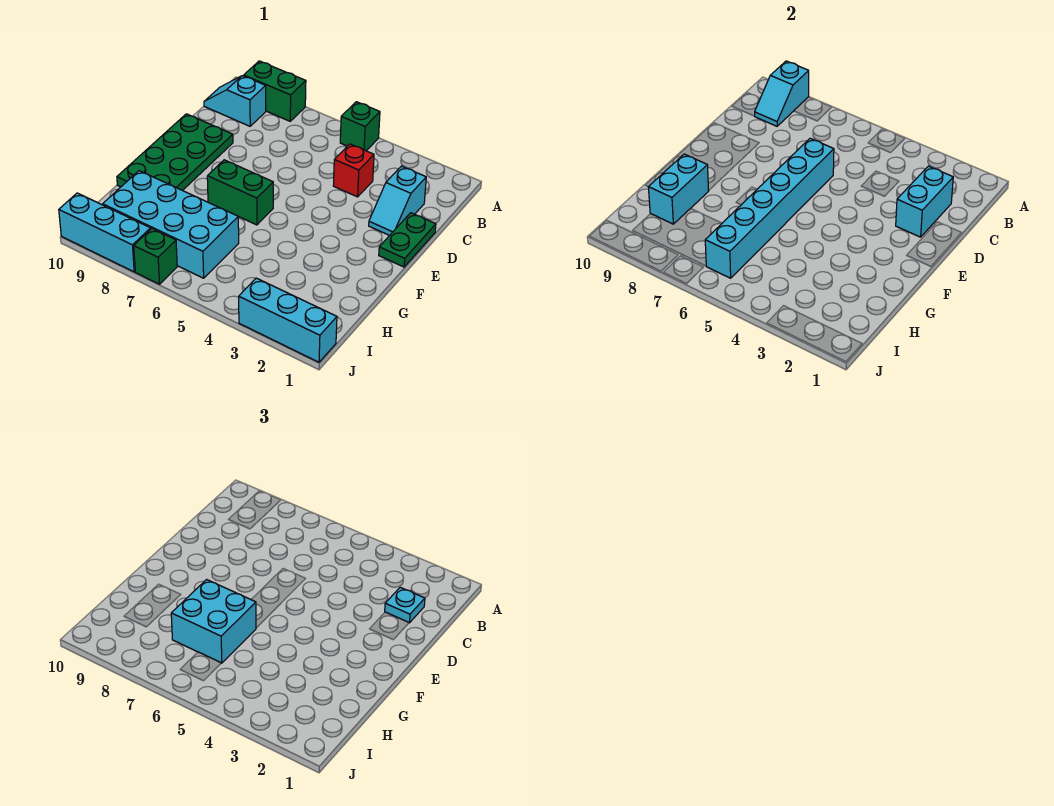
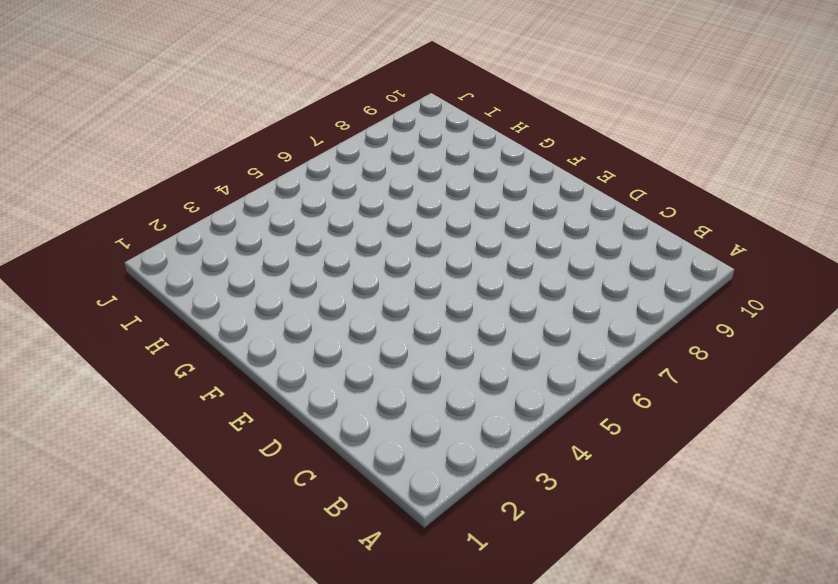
none -> green brick A5 level 1
none -> green brick A8:A9 level 1
none -> cyan slope B9:B10 level 1 top 9

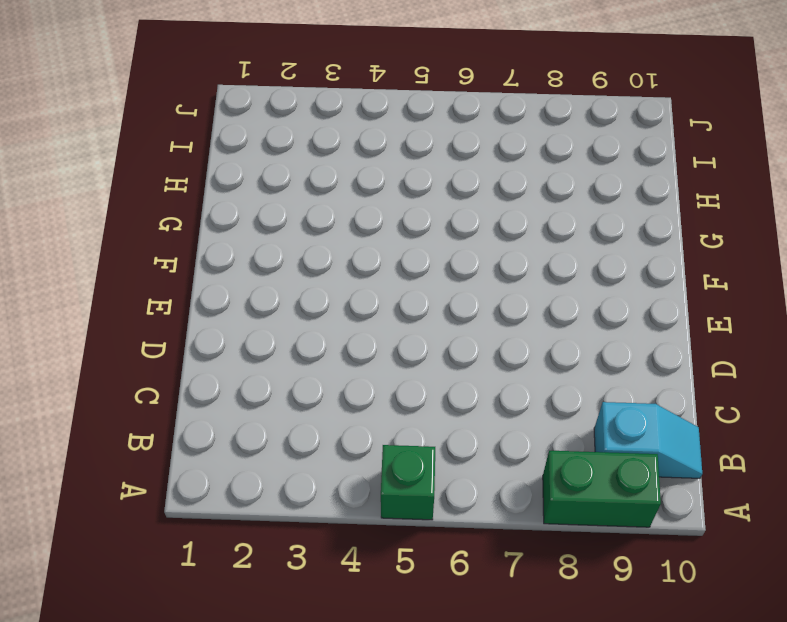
none -> cyan slope C2:D2 level 1 top C
none -> red brick C4 level 1
none -> green plate D1:E1 level 1

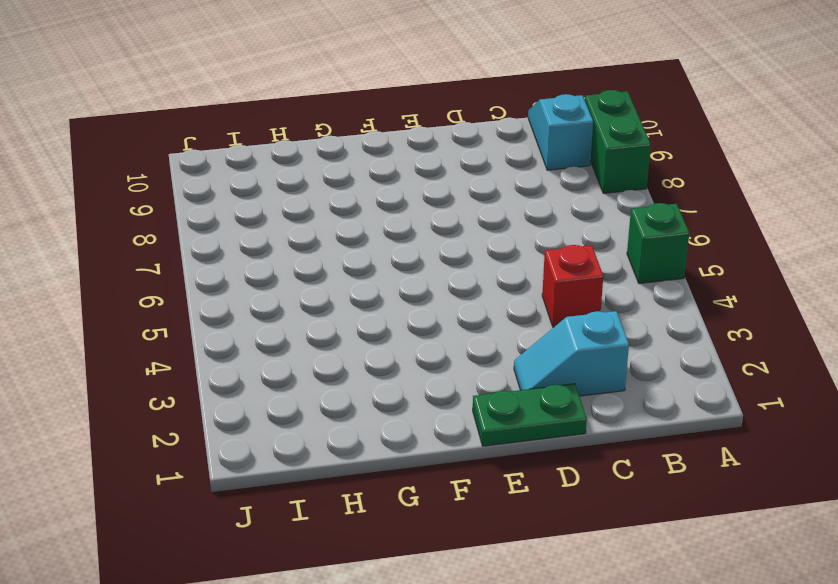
none -> green plate D9:G10 level 1
none -> green brick F6:F7 level 1
none -> cyan brick H6:I9 level 1

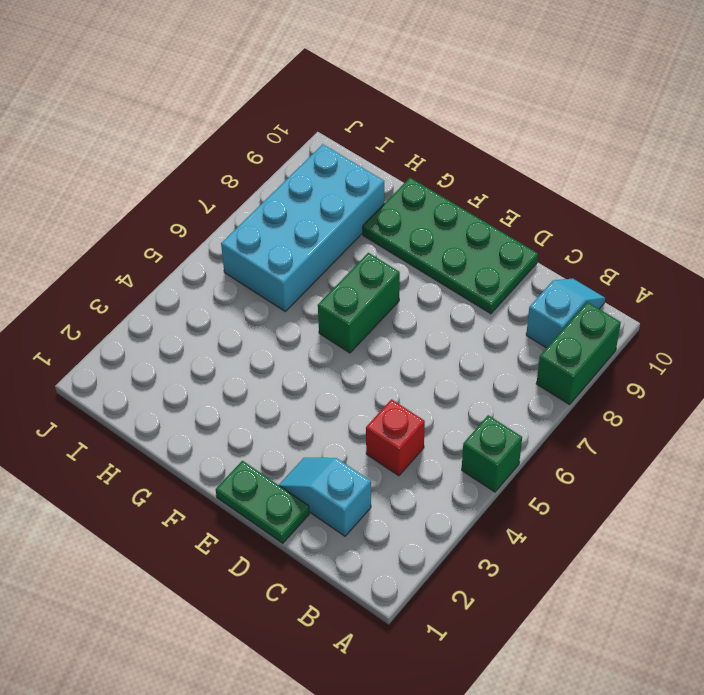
none -> cyan brick J1:J3 level 1
none -> green brick J7 level 1
none -> cyan brick J8:J10 level 1

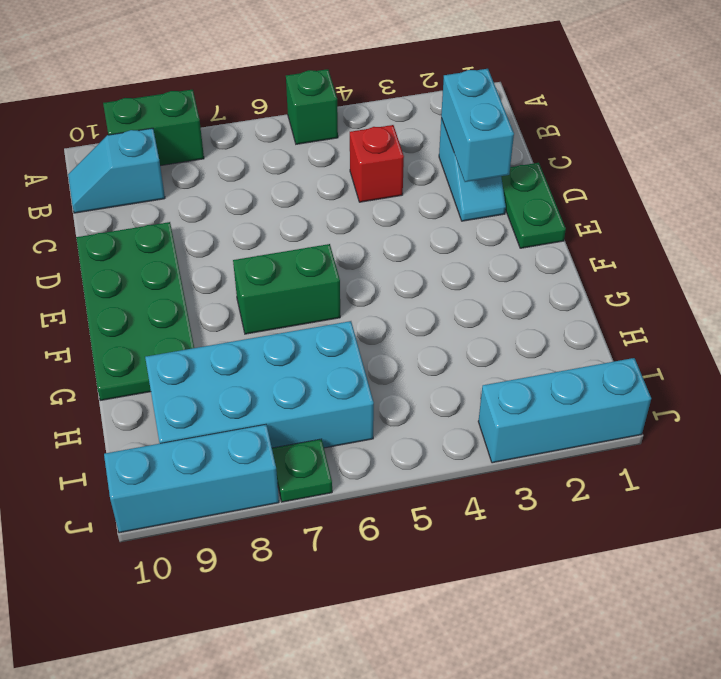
green plate J7 level 1 -> green brick J7 level 1
none -> cyan slope A9:B9 level 2 top A
none -> cyan brick D6:I6 level 2
none -> cyan brick G9:H9 level 2

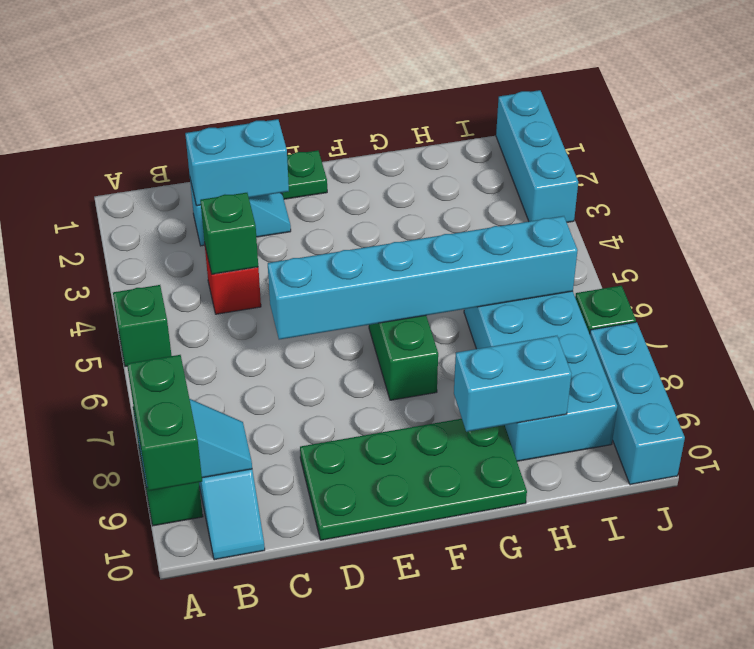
green brick A9:A10 level 3 -> none
green brick C4 level 2 -> none
none -> cyan plate C2 level 3
none -> cyan brick G6:H7 level 3

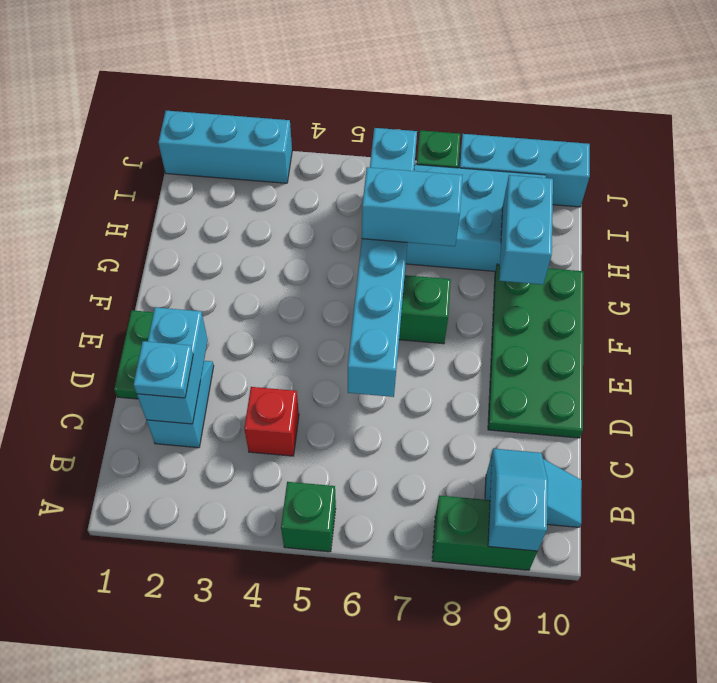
cyan brick G6:G7 level 3 -> cyan brick G6:H7 level 3

